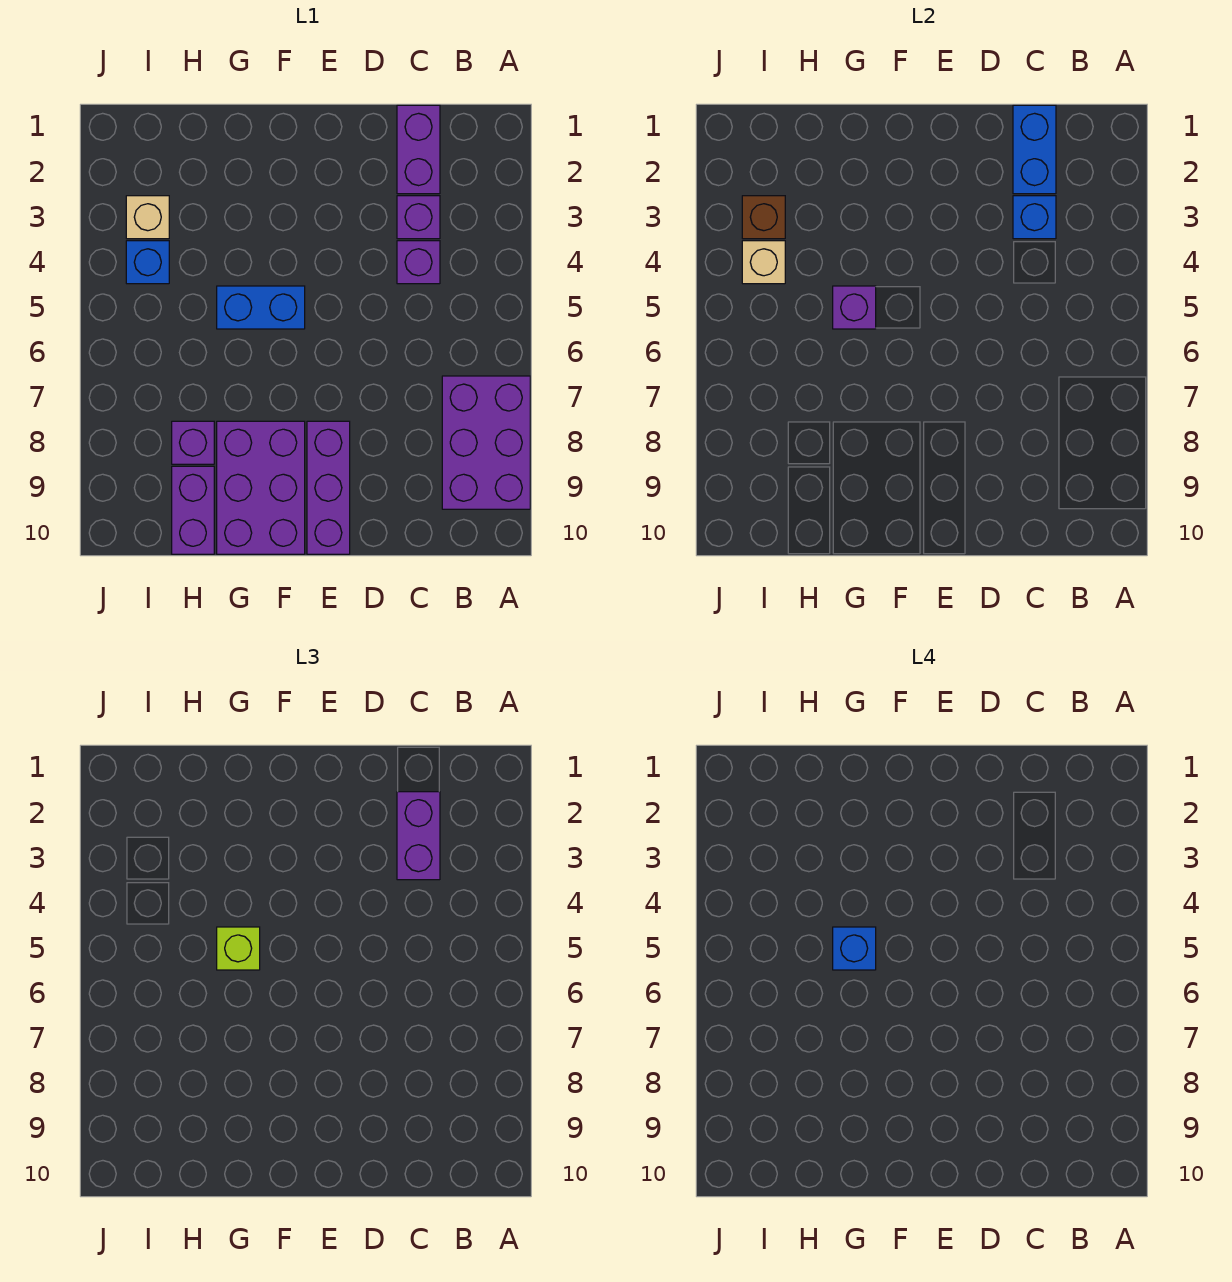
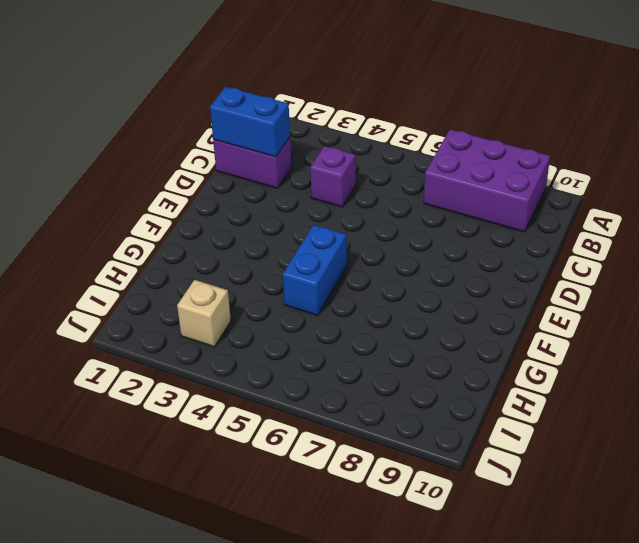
none -> purple brick C3 level 1
none -> purple brick E8:E10 level 1
none -> purple brick F8:G10 level 1

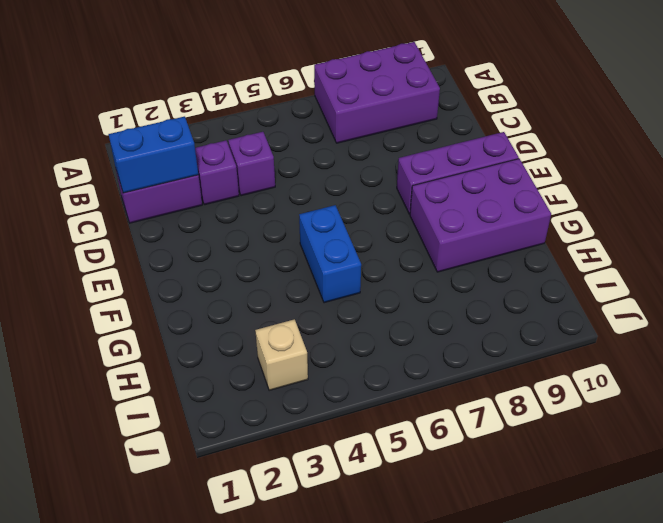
none -> purple brick H8 level 1
none -> purple brick H9:H10 level 1
none -> blue brick I4 level 1

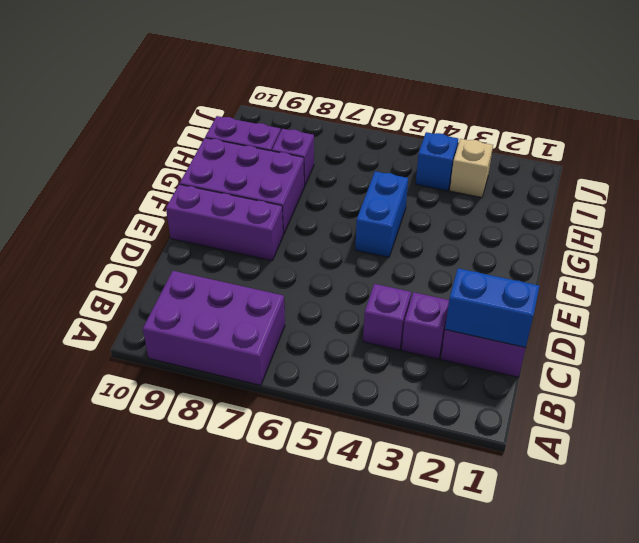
none -> blue brick C3 level 2
none -> purple brick G5 level 2
none -> brown brick I3 level 2

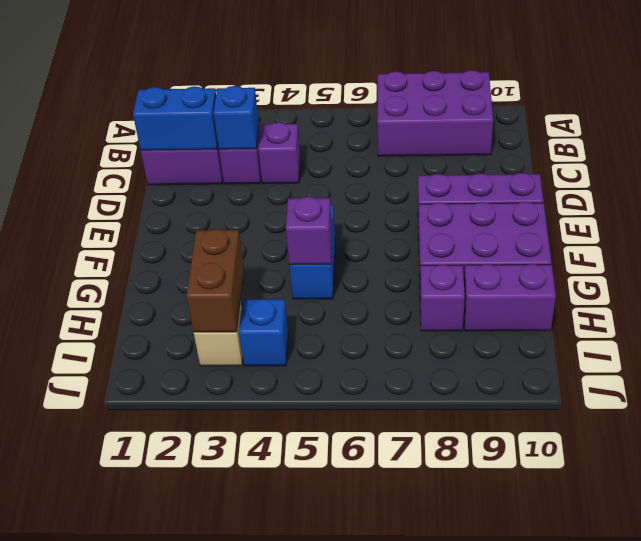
brown brick H3:I3 level 2 -> brown brick I3 level 2
none -> tan brick I4 level 2
none -> purple brick C2:C3 level 3
none -> lime brick G5 level 3

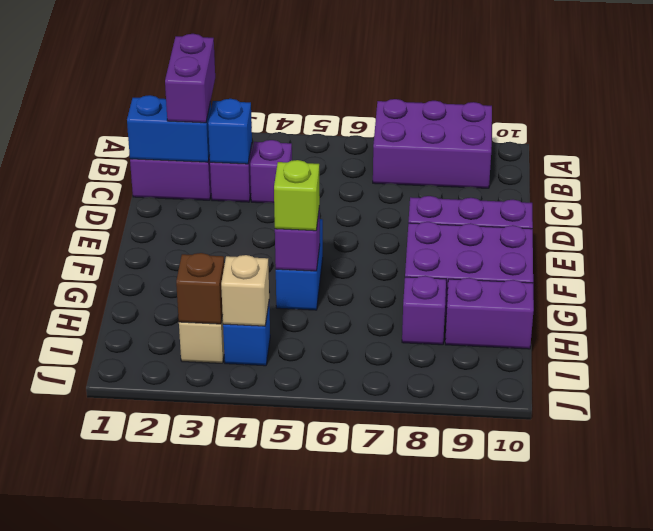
purple brick B2:C2 level 3 -> purple brick C2:C3 level 3
none -> blue brick G5 level 4

